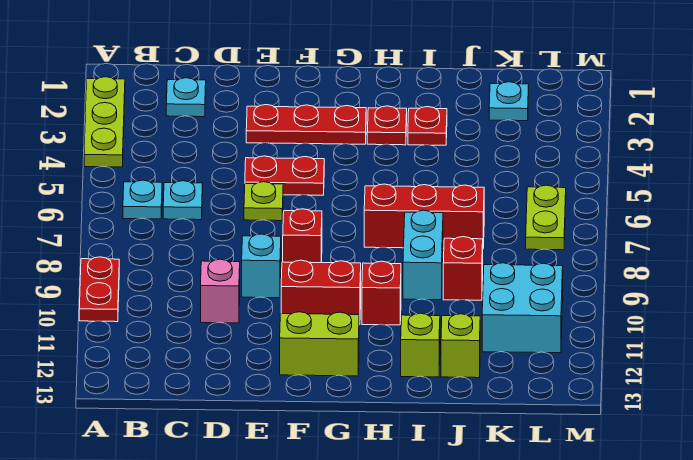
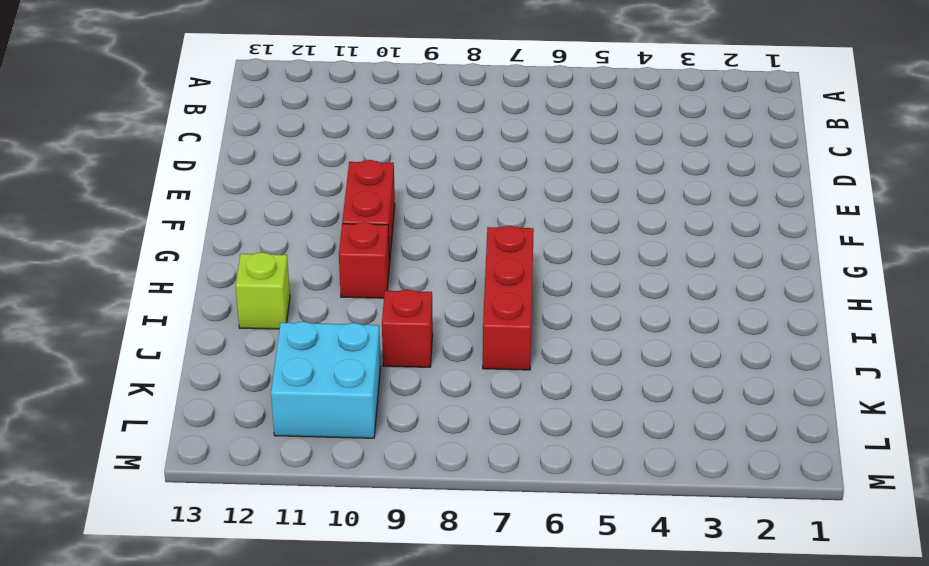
none -> lime plate A2:A4 level 1
none -> red plate A9:A10 level 1
none -> cyan plate B6 level 1

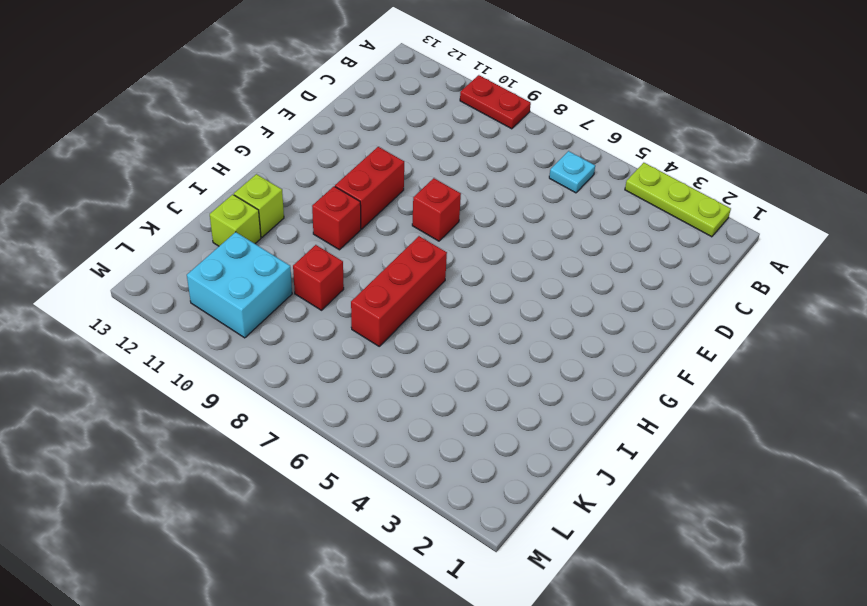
none -> cyan plate C2 level 1
none -> cyan plate C6 level 1
none -> pink brick D10 level 1

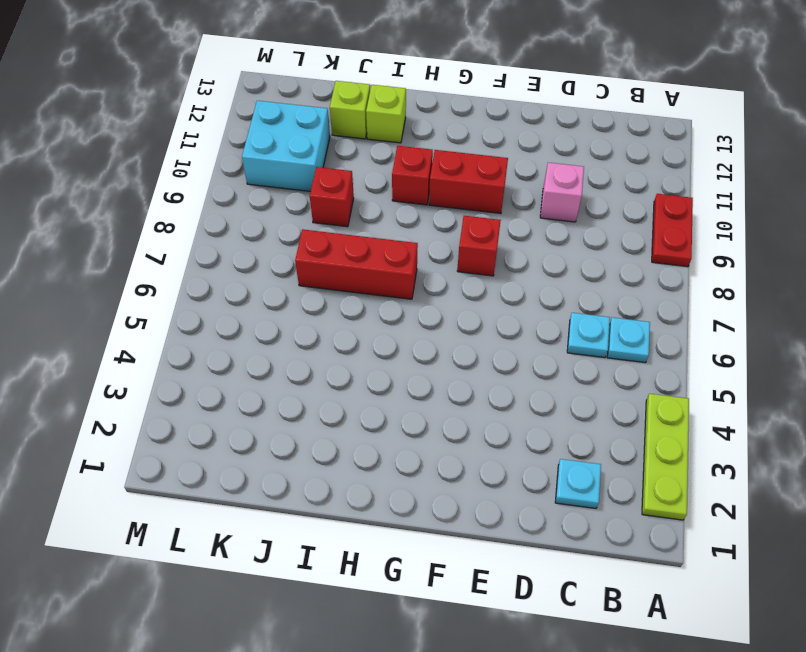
none -> red plate E3:G3 level 1
none -> red plate E5:F5 level 1
none -> lime plate E6 level 1

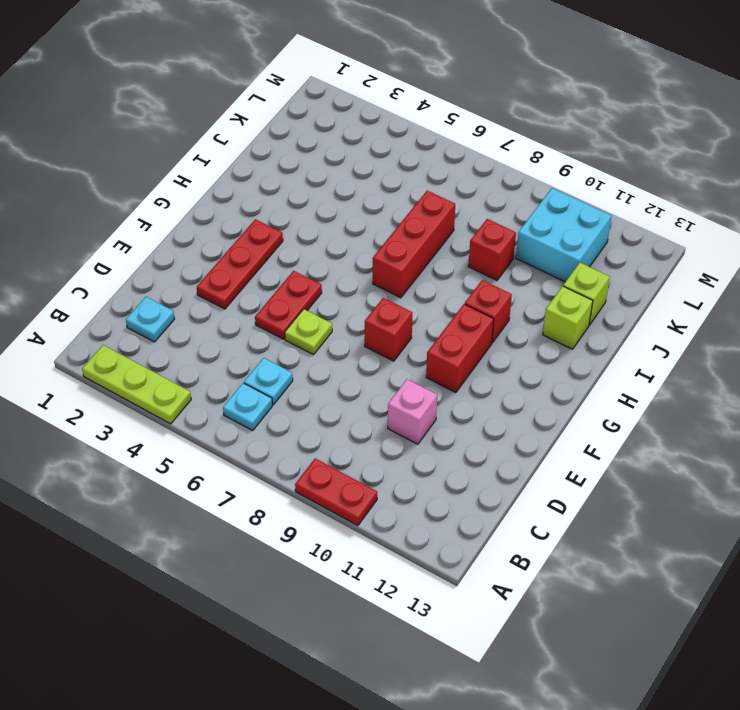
none -> cyan brick E9 level 1
none -> lime brick F12:G12 level 1
none -> red plate H3 level 1

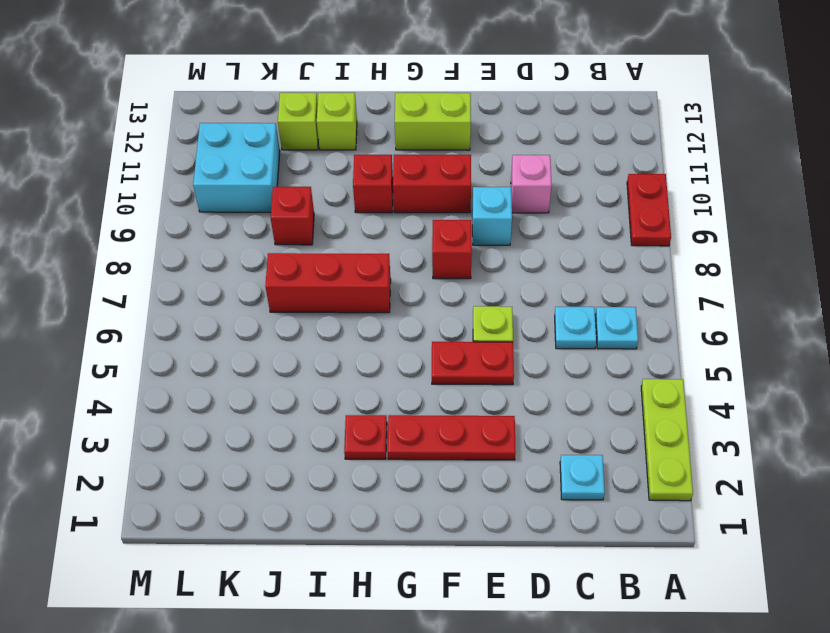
none -> red plate I3 level 1
none -> cyan brick I8:I9 level 1
none -> cyan plate K2 level 1

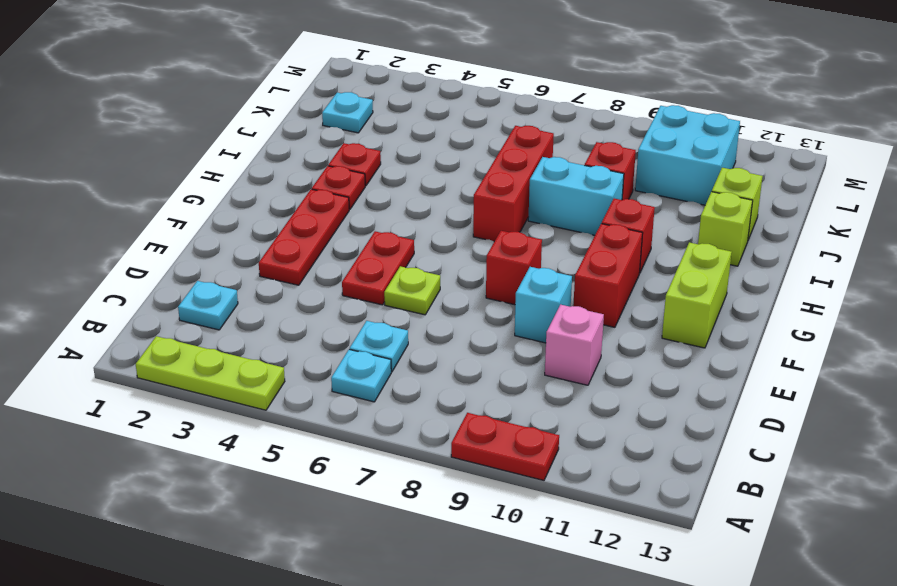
none -> lime plate L6:L7 level 1

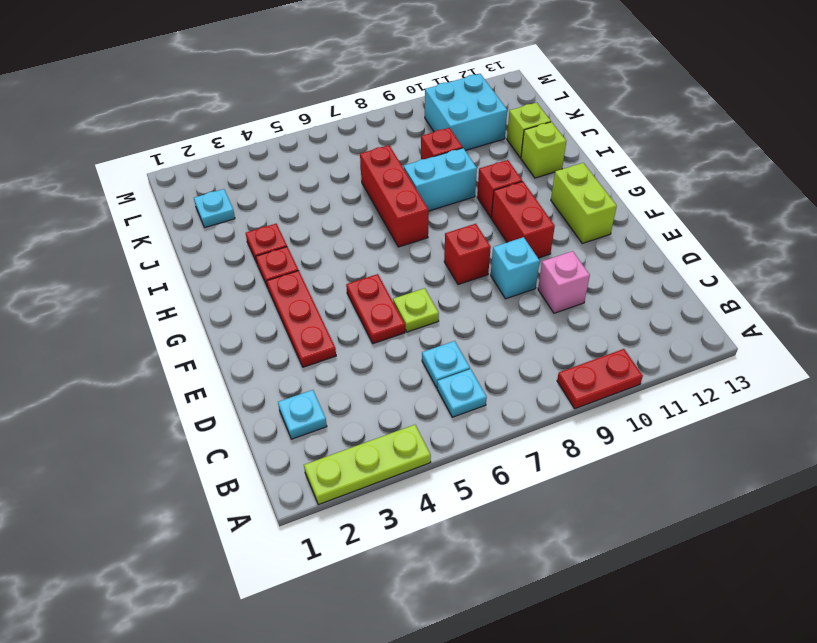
none -> lime plate L6:L7 level 1

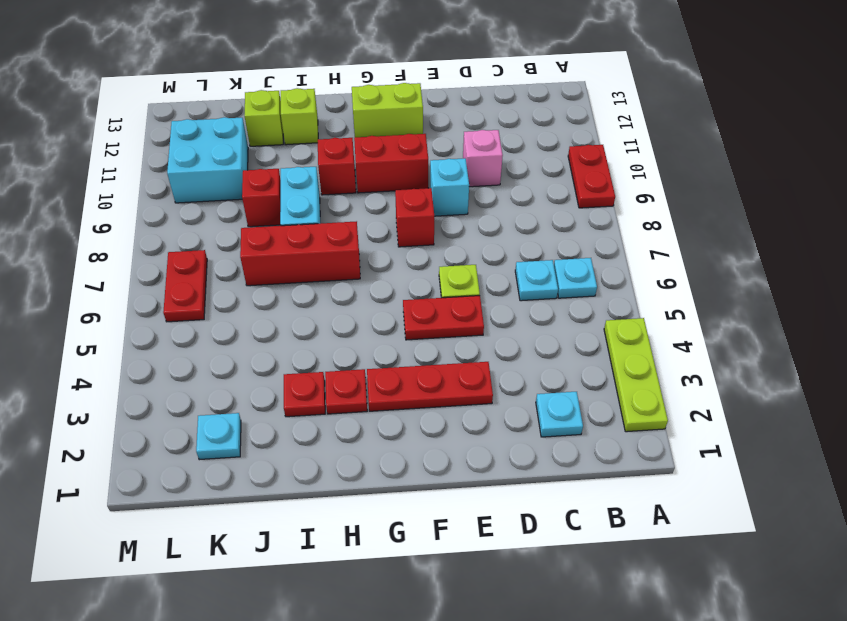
red plate L6:L7 level 1 -> lime plate L6:L7 level 1

